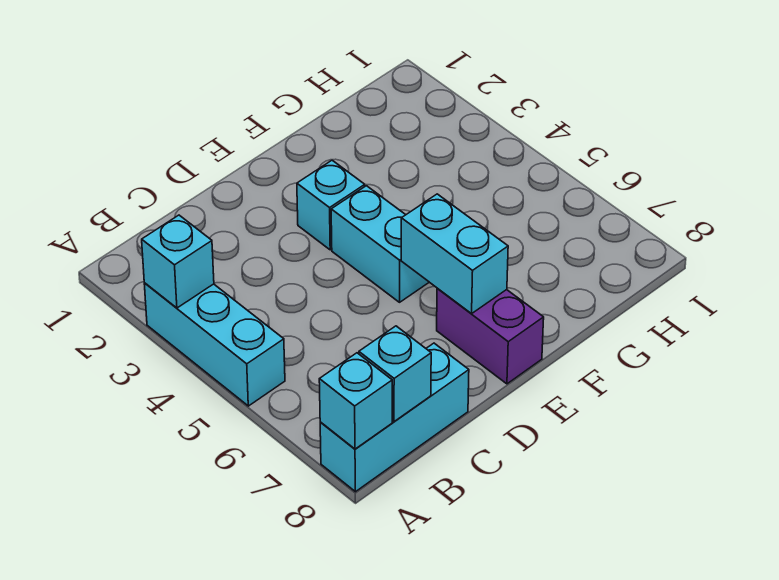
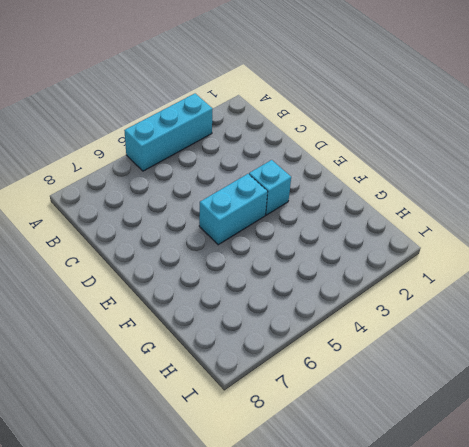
none -> cyan brick A8:C8 level 1
none -> purple brick E7:E8 level 1

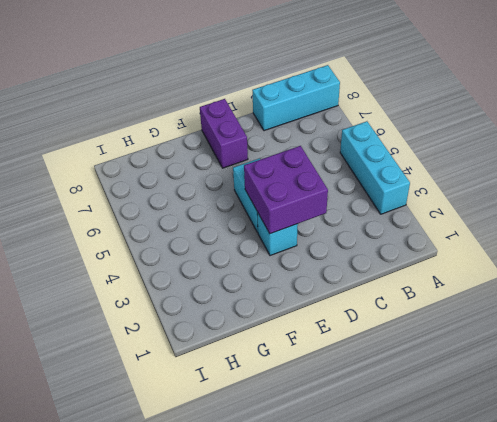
purple brick D3:E4 level 2 -> none
none -> cyan brick A3 level 2
none -> cyan brick A8 level 2

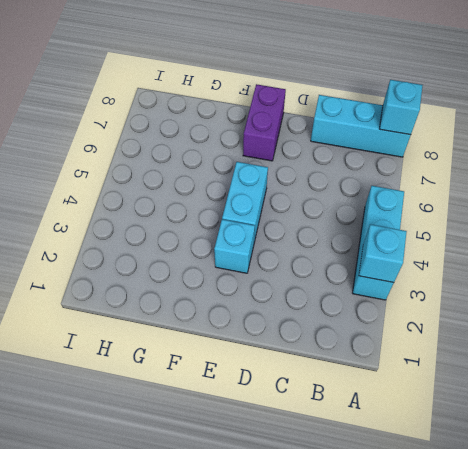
none -> cyan brick B8 level 2
none -> cyan brick E6:E7 level 2

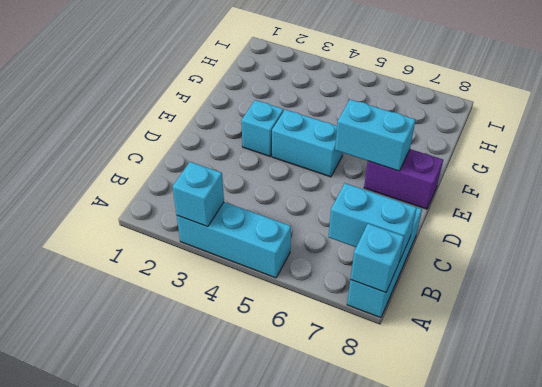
cyan brick B7:B8 level 2 -> cyan brick B8 level 2

